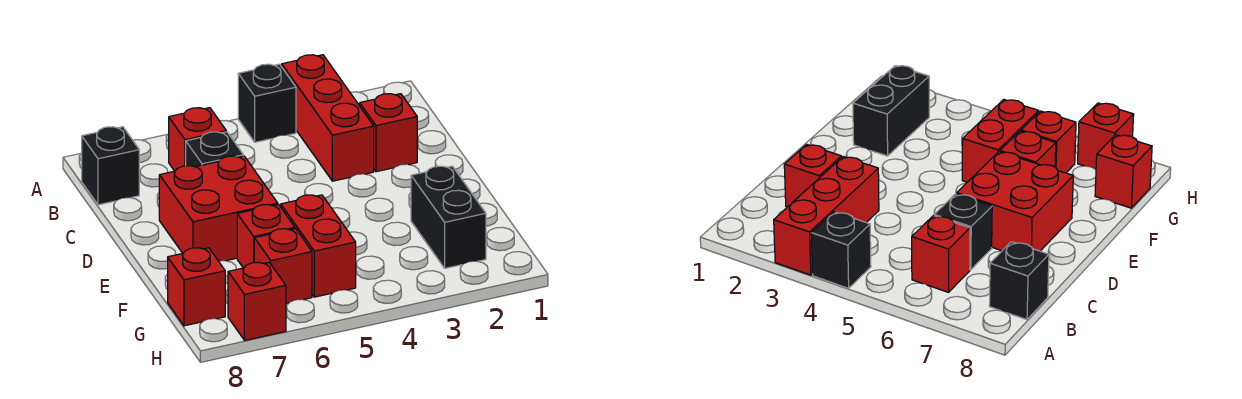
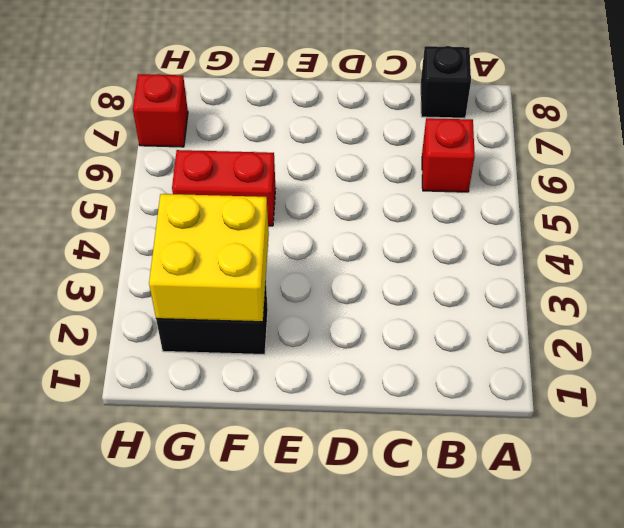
yellow brick F2:G3 level 2 -> none
none -> red brick A3:C3 level 1
none -> black brick A4 level 1
none -> red brick C2 level 1

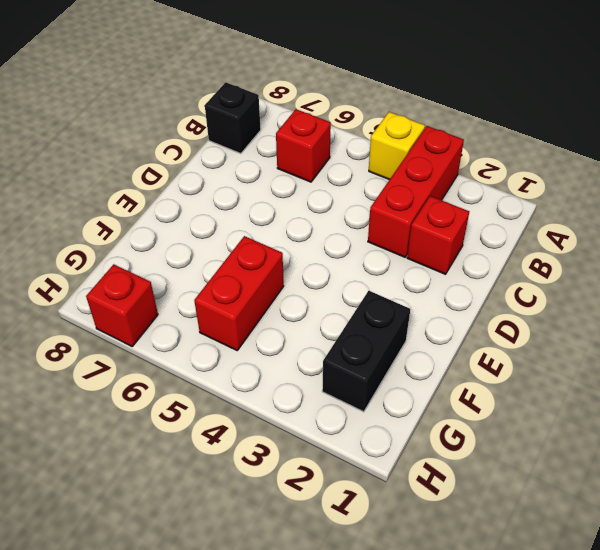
yellow brick A4 level 1 -> black brick A4 level 1
none -> black brick C6 level 1
none -> red brick D6:E7 level 1
none -> red brick F6 level 1

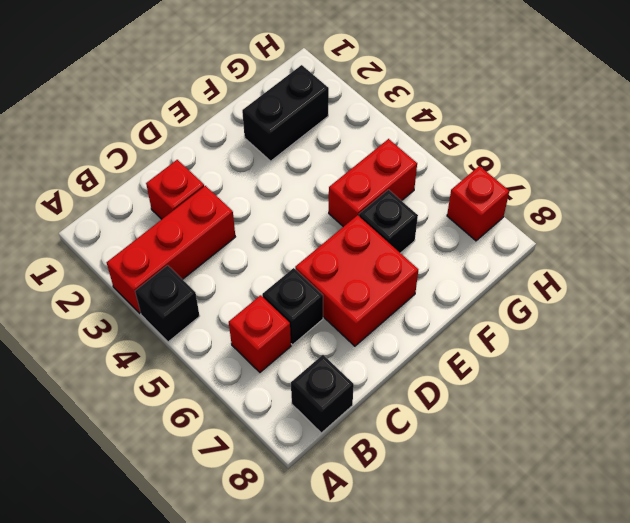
black brick F6 level 1 -> red brick F6 level 1
none -> red brick G6 level 1
none -> red brick G8 level 1

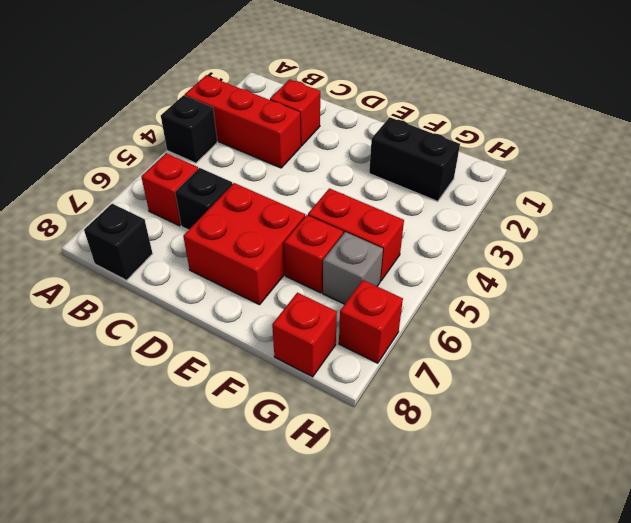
grey brick G6 level 1 -> red brick G6 level 1

